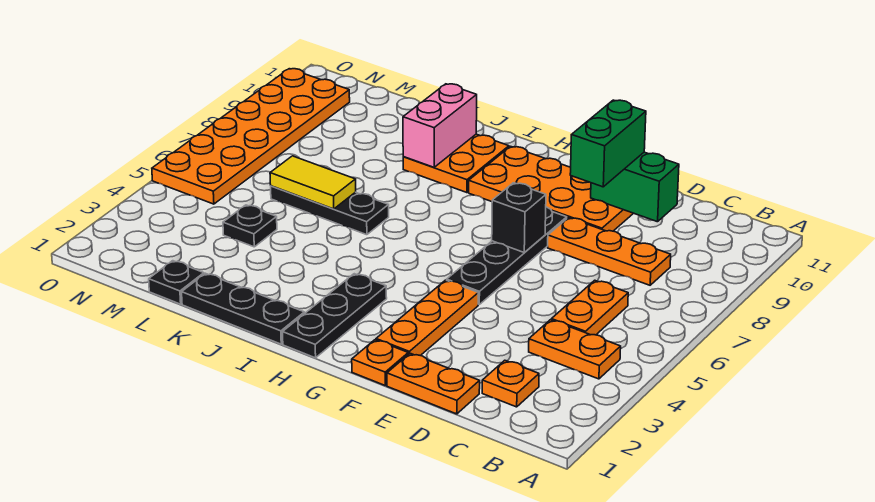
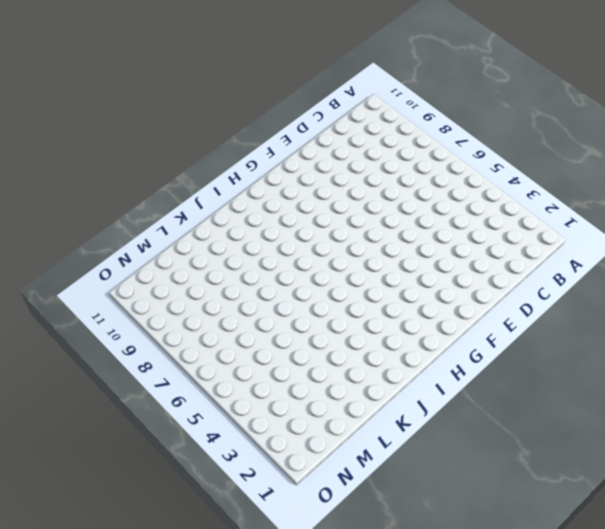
none -> orange plate B4:C4 level 1
none -> orange plate C2 level 1
none -> orange plate C5:C6 level 1

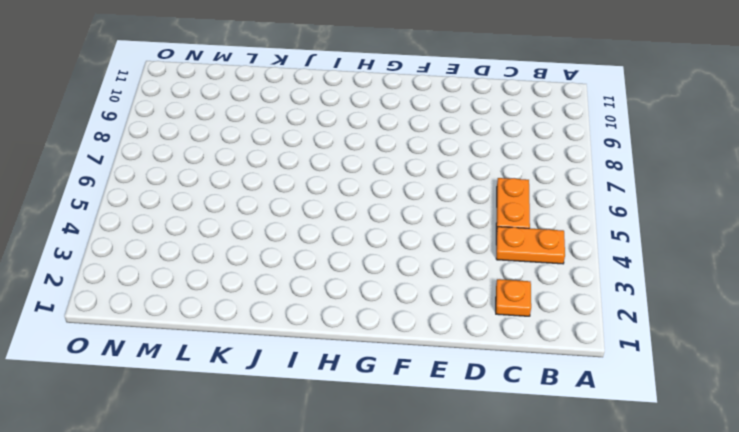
none -> orange plate C8:E8 level 1
none -> orange plate D1:E1 level 1
none -> orange plate E9:H10 level 1

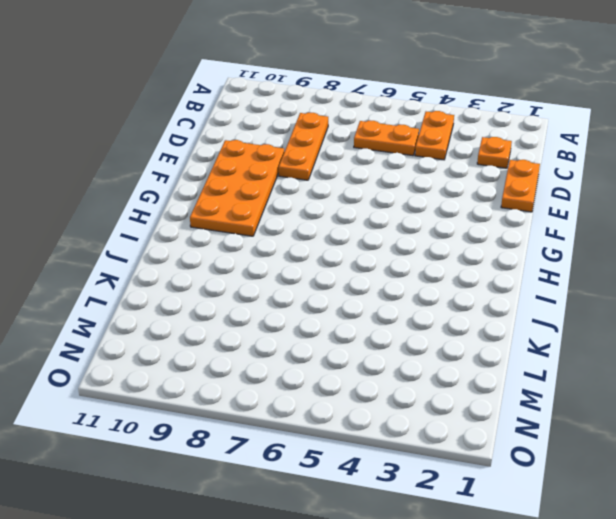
none -> orange plate F1 level 1
none -> orange plate F2:F4 level 1
none -> black plate F5:F8 level 1

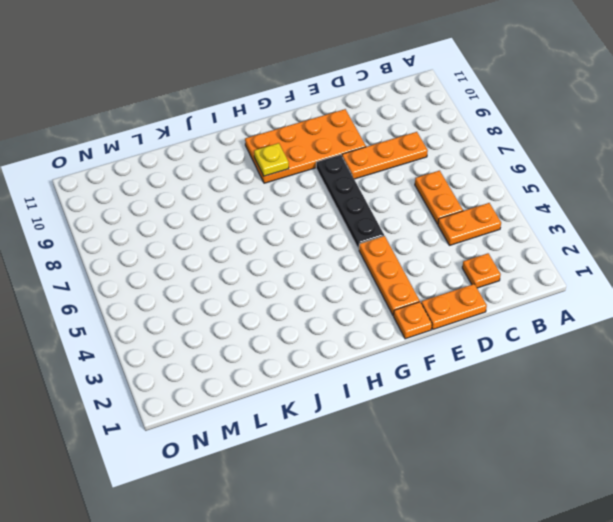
yellow plate H9 level 2 -> none
none -> black plate H1:H3 level 1
none -> black plate I1:K1 level 1
none -> orange plate I9:J10 level 1

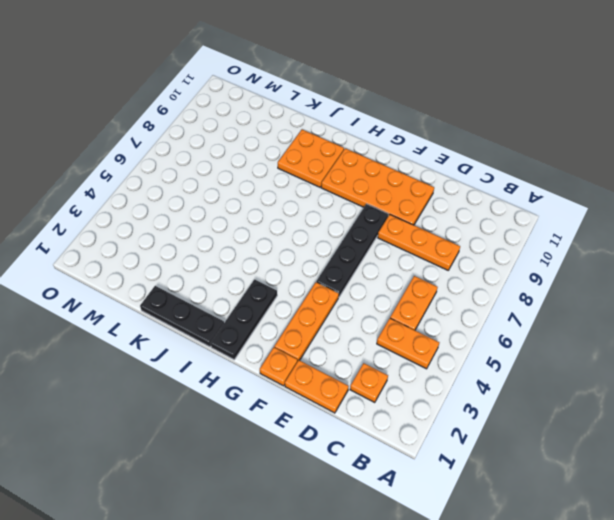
none -> black plate J6:L6 level 1
none -> black plate L1 level 1
none -> black plate L4 level 1

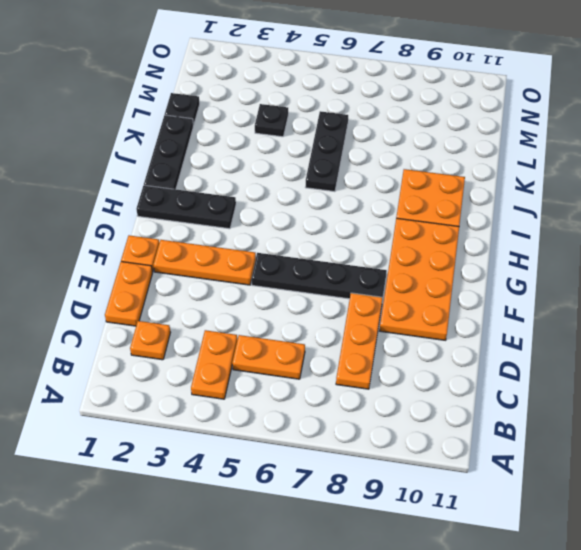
none -> orange plate N5:O10 level 1
none -> green brick D10:E10 level 2
none -> black brick F7 level 2

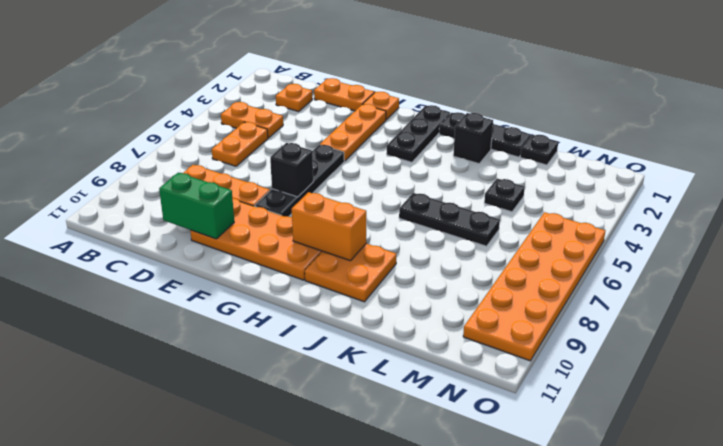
orange brick H9:I9 level 2 -> none
black brick J2 level 1 -> none
none -> pink brick J9:J10 level 2
none -> yellow tile K6:L6 level 2
none -> green brick E9:E10 level 3

